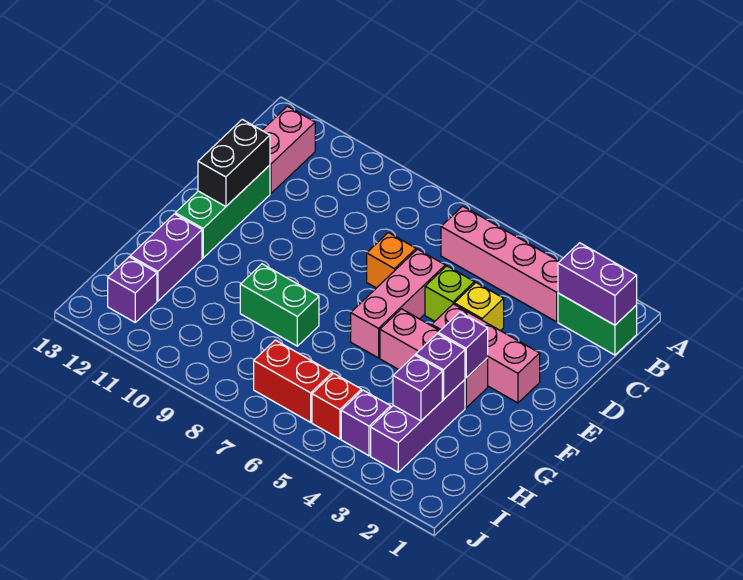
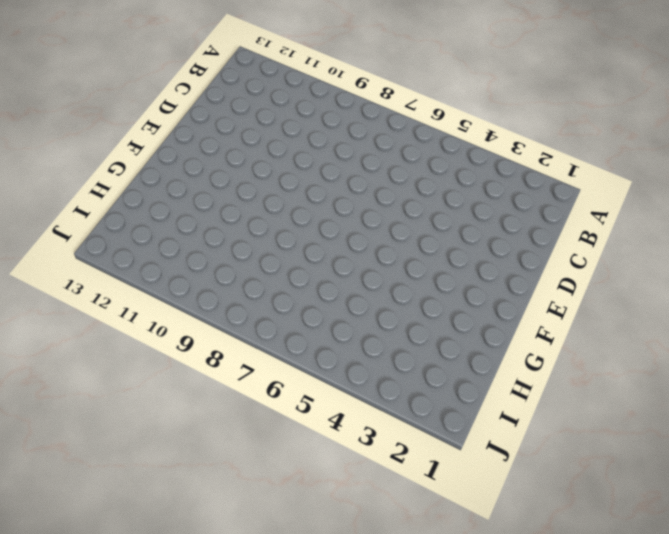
none -> green brick B1:B2 level 1
none -> pink brick B3:B6 level 1
none -> pink brick B12:C12 level 1

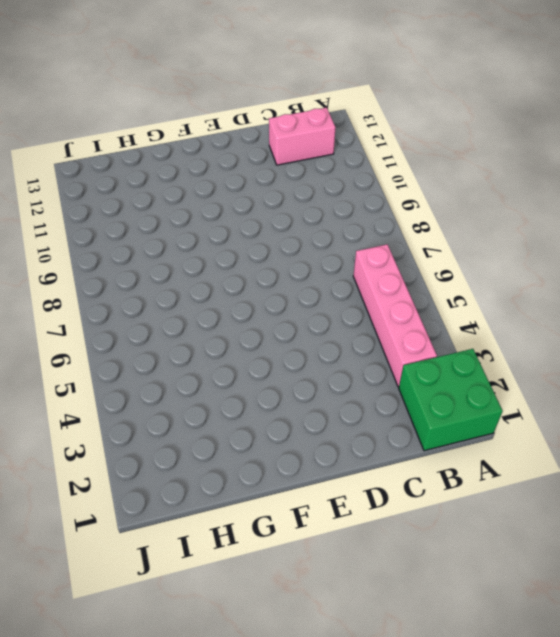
green brick A1:B2 level 1 -> green brick B1:B2 level 1
none -> yellow brick D4 level 1
none -> lime brick D5 level 1
none -> pink brick D6:F6 level 1

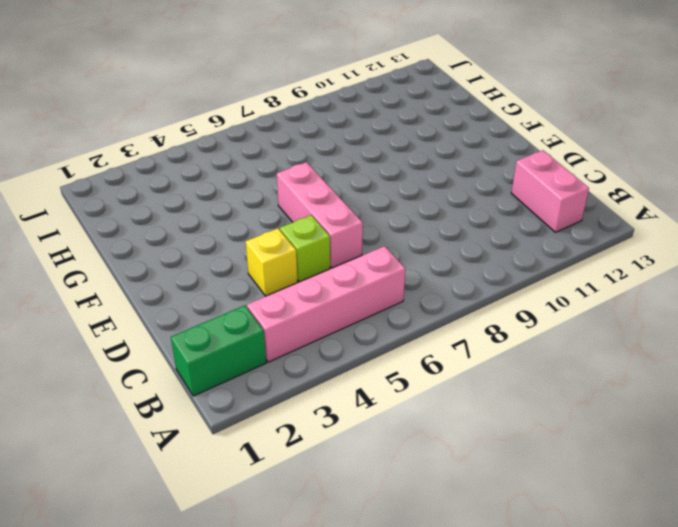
none -> orange brick D7 level 1
none -> green brick D12:F12 level 1
none -> pink brick E2:E4 level 1

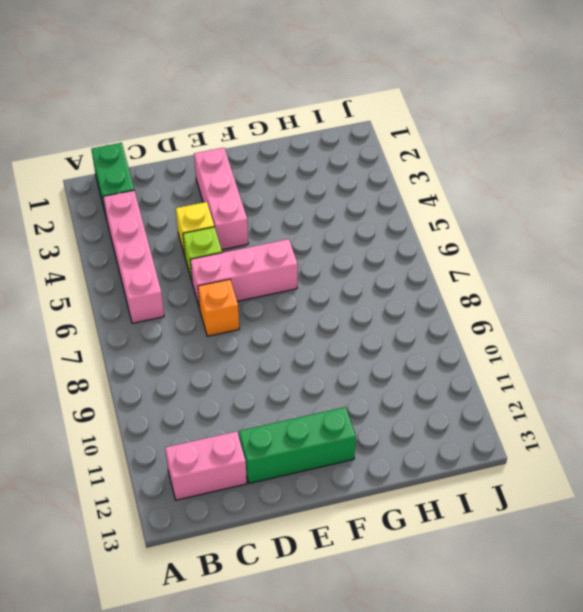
none -> pink brick F3:F5 level 1
none -> purple brick G3:I3 level 1
none -> green brick G8:G9 level 1

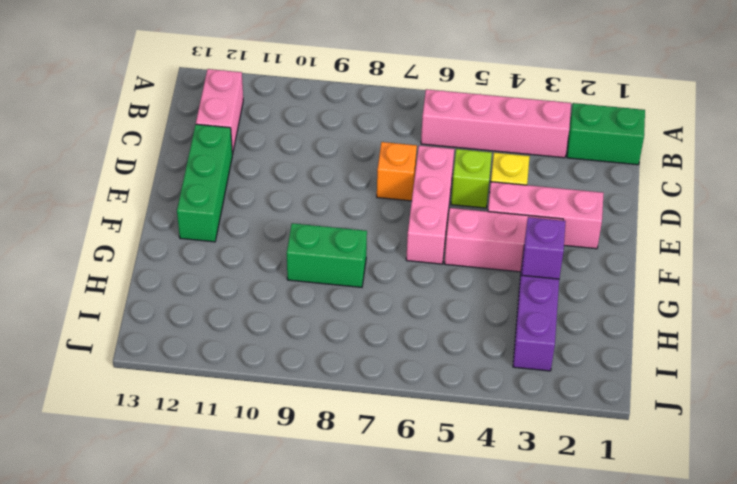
none -> purple brick G12:H12 level 1
none -> purple brick I4 level 1
none -> red brick I5 level 1

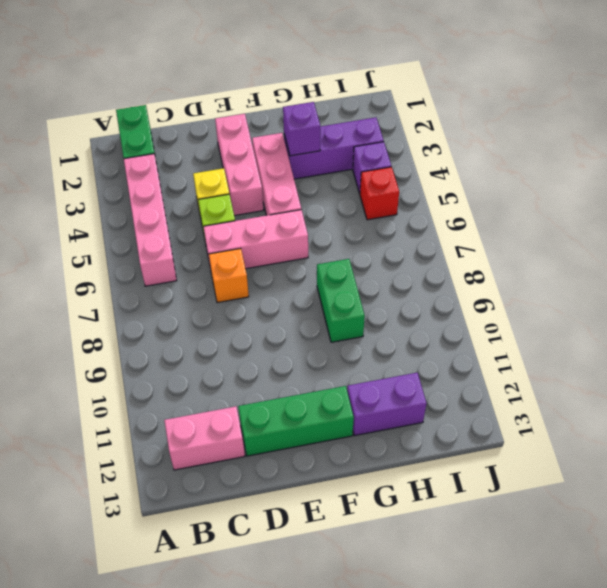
none -> red brick I6:I7 level 1
none -> purple brick I12 level 1
none -> purple brick B1:B2 level 2

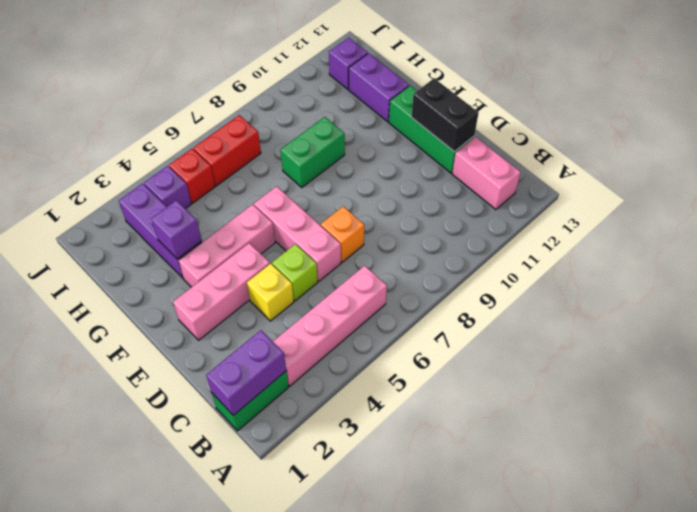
none -> purple brick F3 level 2
none -> purple brick H3 level 2

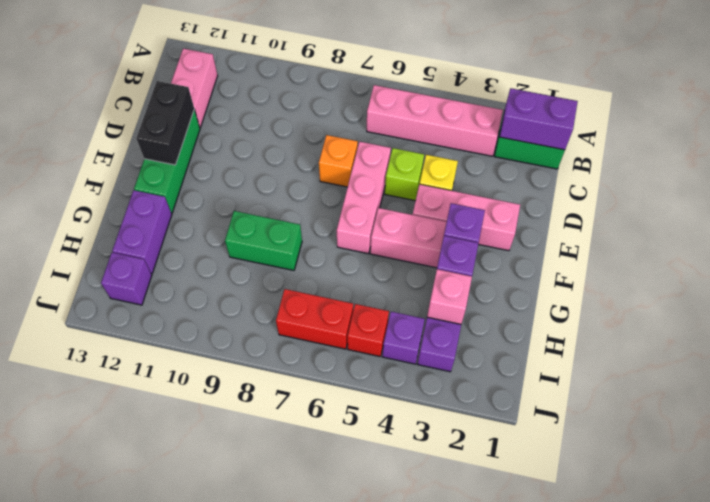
pink brick H3 level 2 -> purple brick H3 level 2

